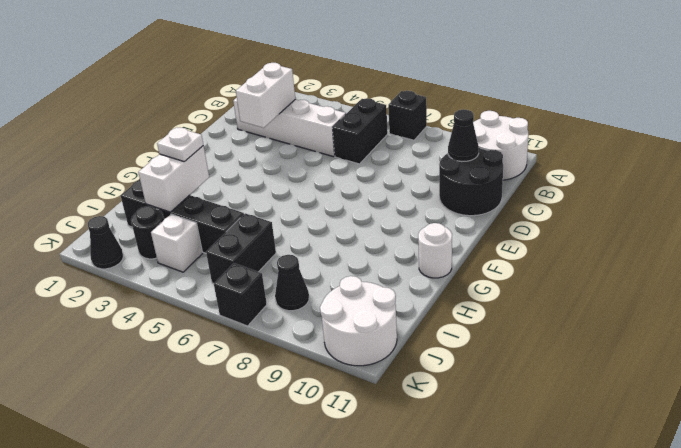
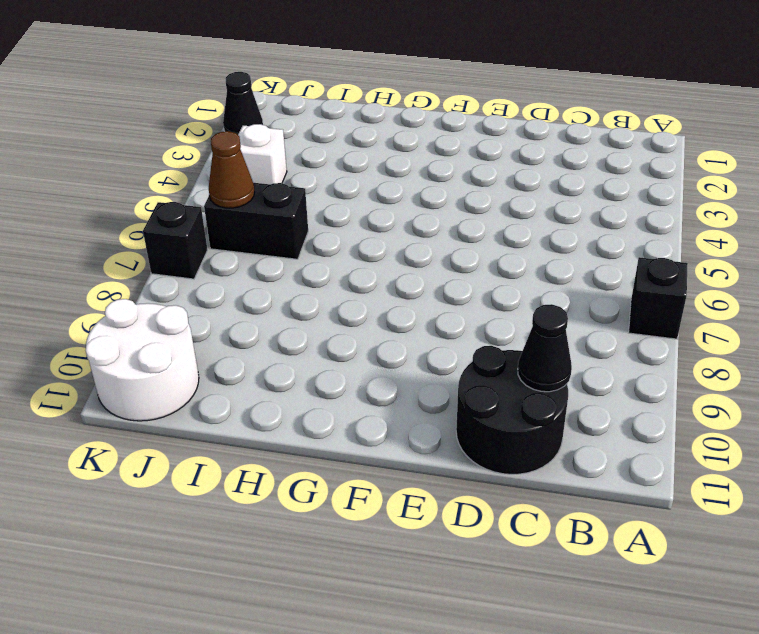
brown cone J6 level 2 -> none
none -> white round brick A10:B11 level 1
none -> black brick B6:C6 level 1
none -> white brick C2:C5 level 1

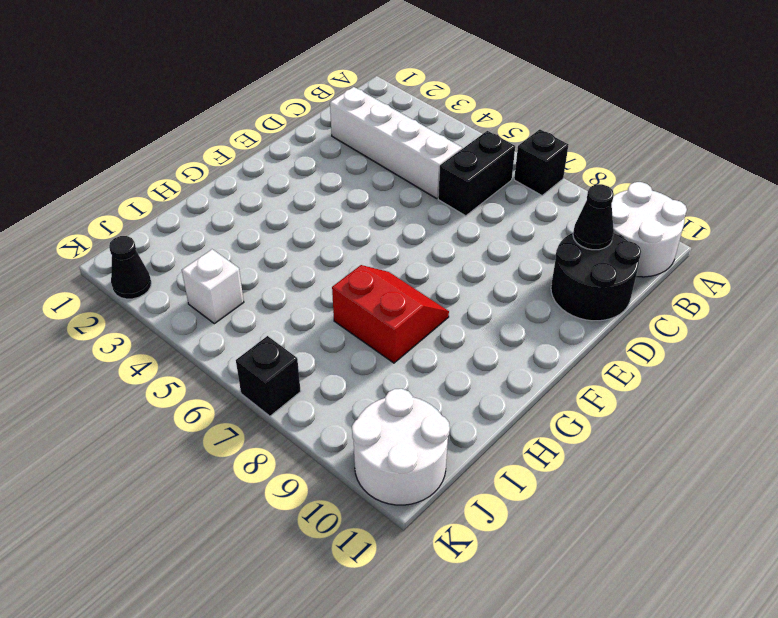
red slope G7:H8 level 1 top H -> none
none -> white round brick G11 level 1
none -> black brick I2:I5 level 1
none -> black brick I6:J6 level 1

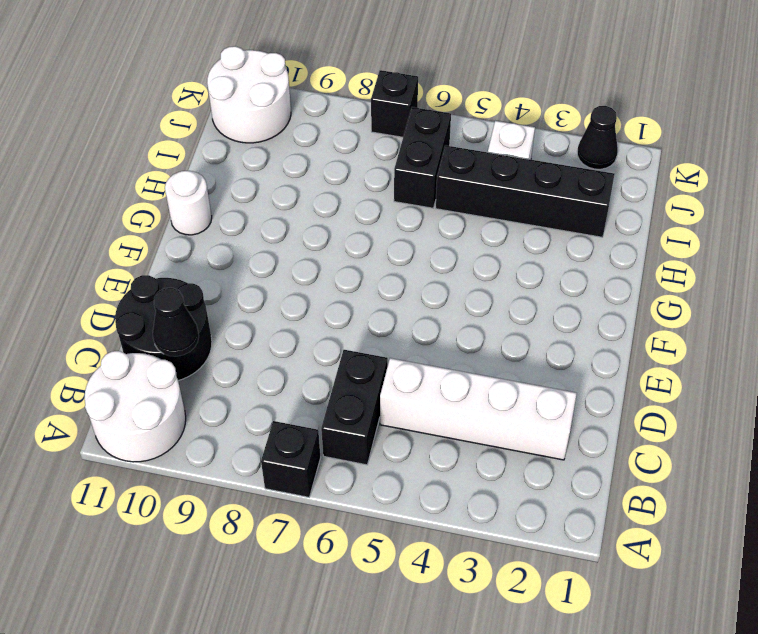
none -> black round brick J3 level 1
none -> black cone J8 level 1
none -> white brick C3:D3 level 2

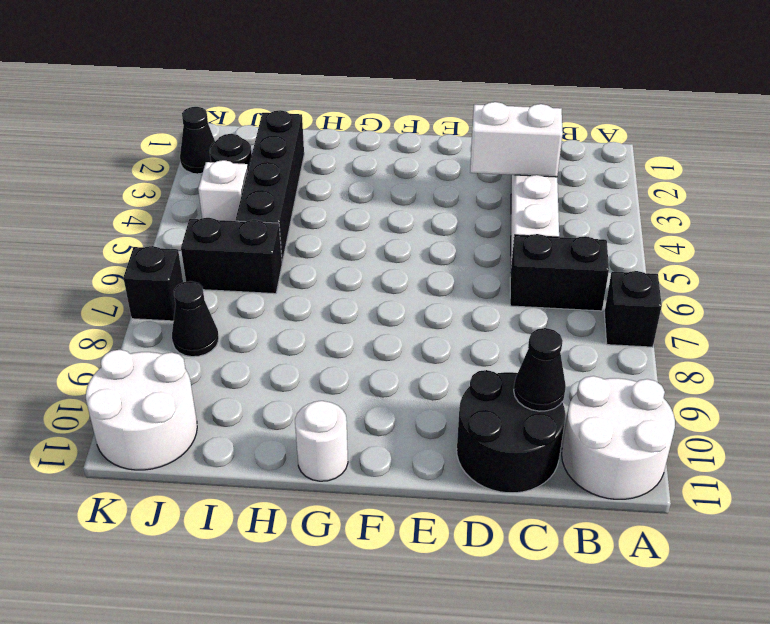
none -> white brick H3:I3 level 2
none -> white plate H3 level 3

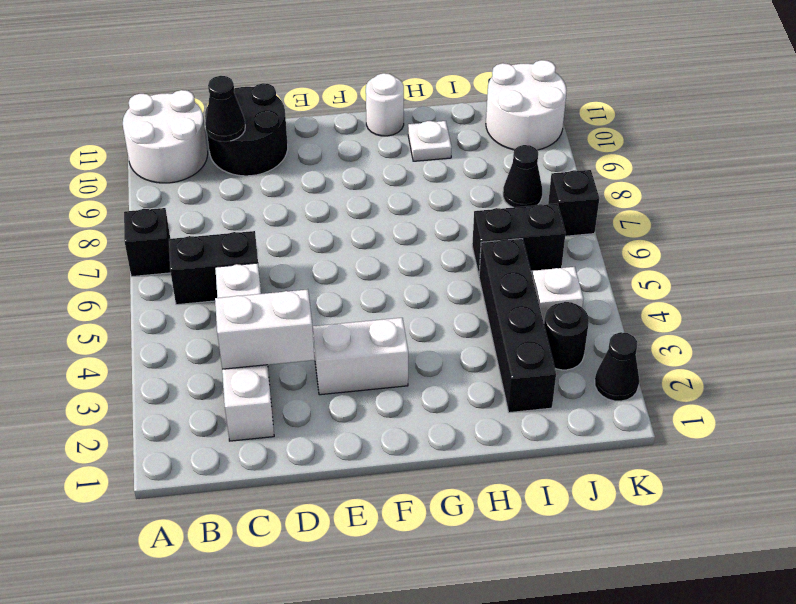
white brick E3:F3 level 1 -> white brick H3:I3 level 2
white plate H10 level 1 -> white plate H3 level 3

